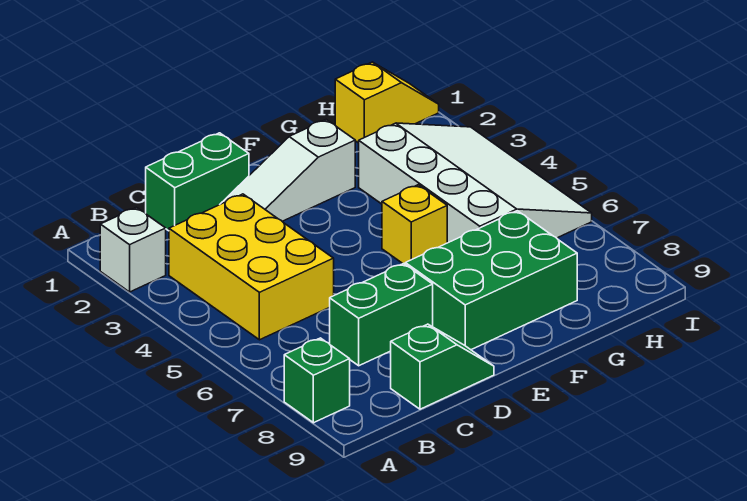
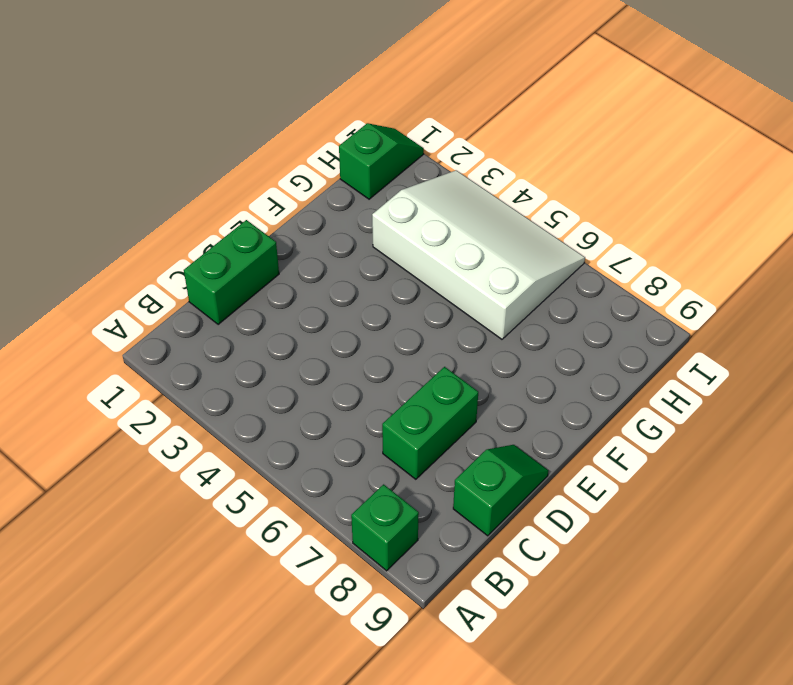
green slope H1:I1 level 1 top H -> yellow slope H1:I1 level 1 top H
none -> white brick A2 level 1
none -> yellow brick B3:C5 level 1

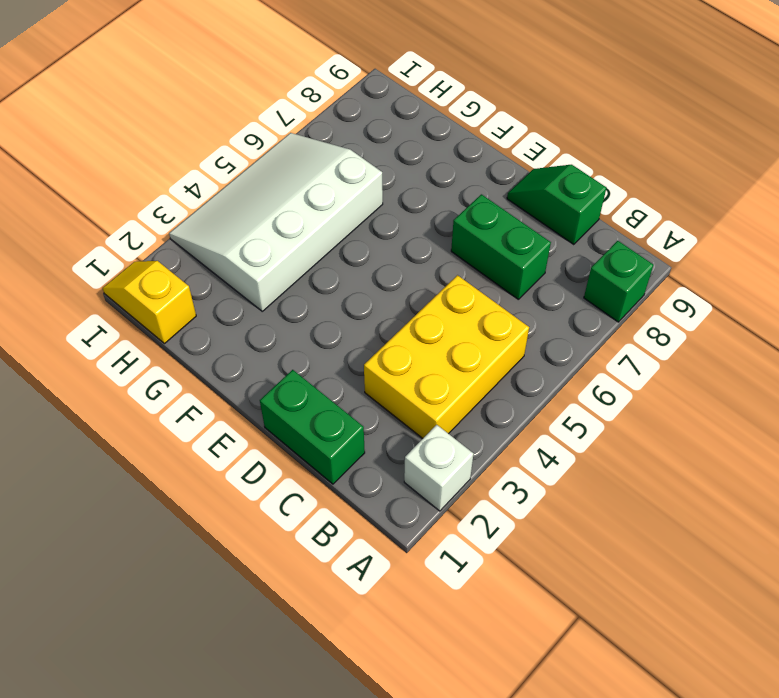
none -> white slope D2:F2 level 1 top F
none -> green brick E7:G8 level 1

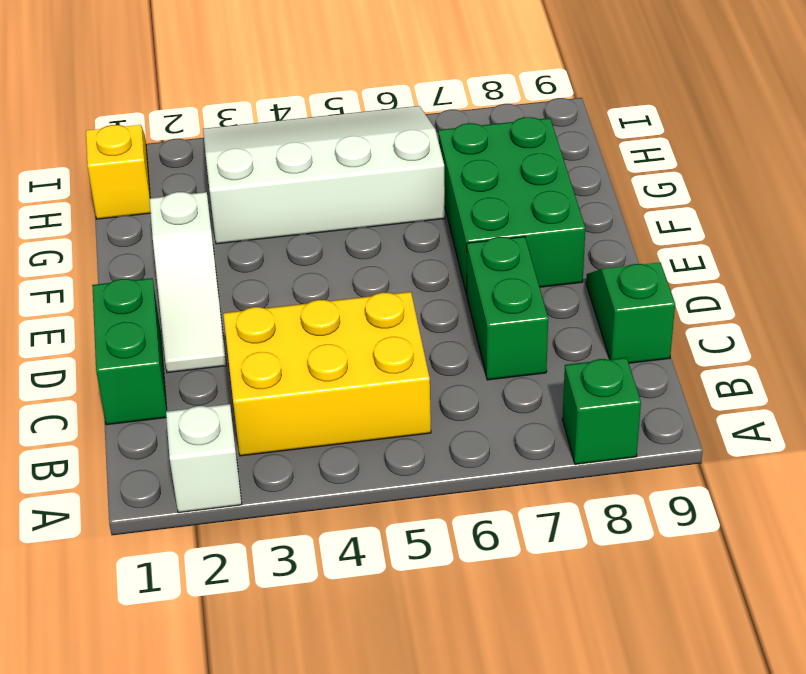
none -> yellow brick F5 level 1

